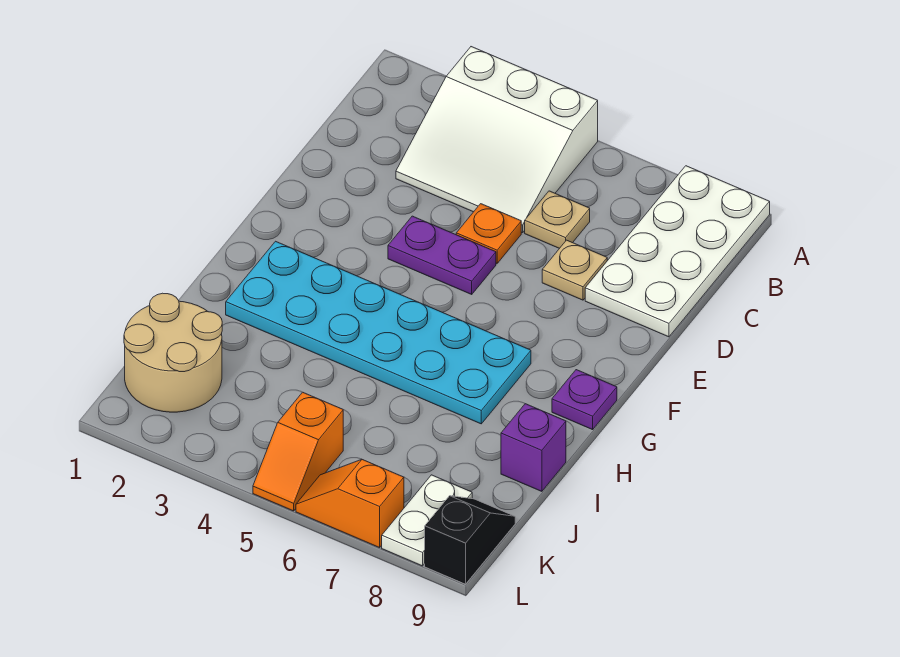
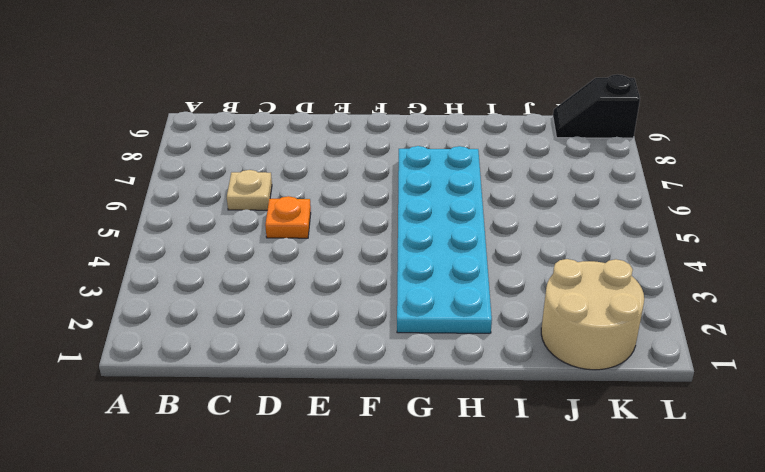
none -> white slope A3:C5 level 1 top A
none -> white plate A8:D9 level 1
none -> tan plate D7 level 1

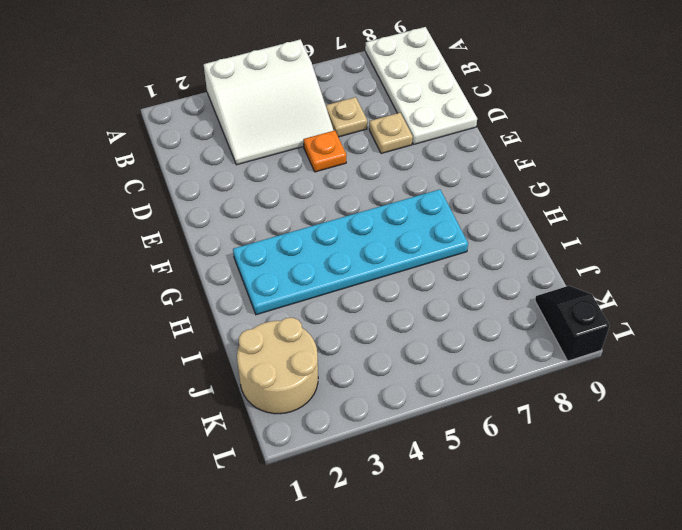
none -> purple plate E4:E5 level 1
none -> purple plate G9 level 1
none -> purple brick I9 level 1

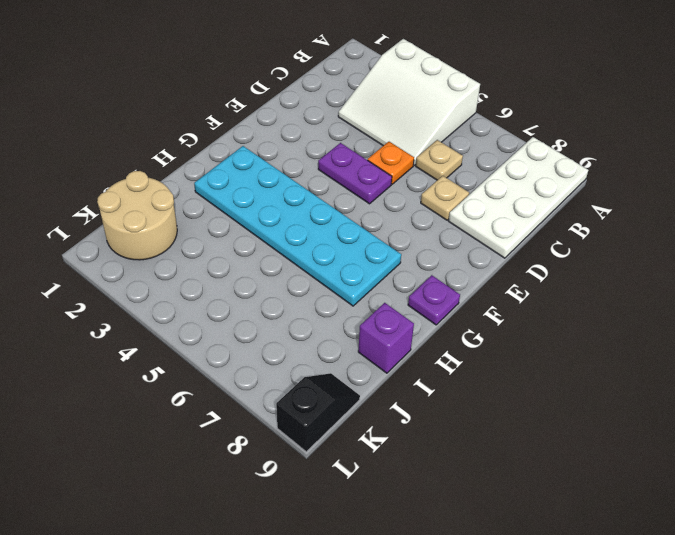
none -> orange slope K5:L5 level 1 top K
none -> white plate K8:L8 level 1
none -> orange slope L6:L7 level 1 top 7

